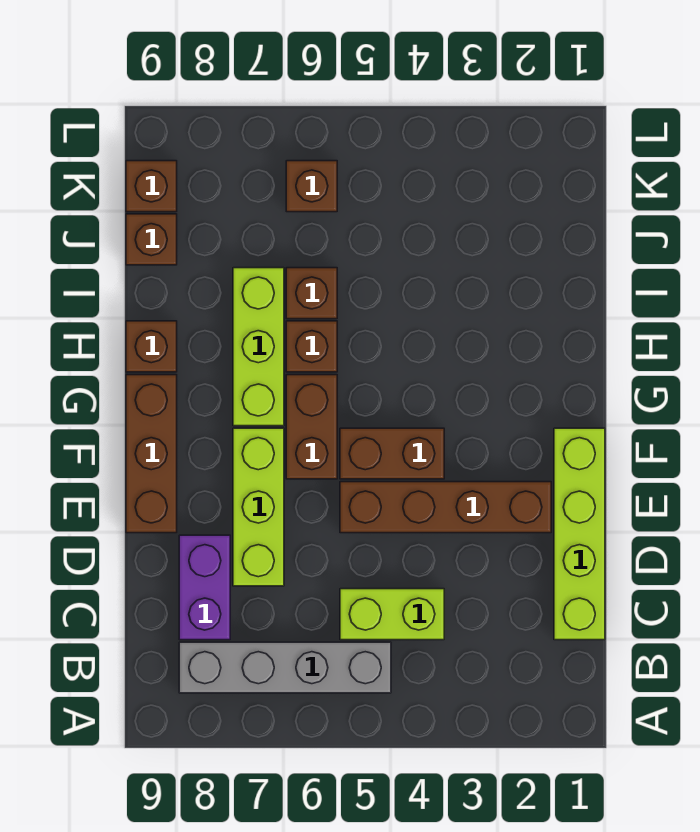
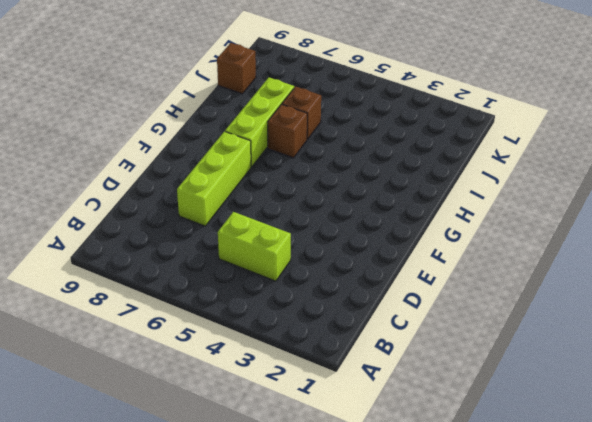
none -> grey brick B5:B8 level 1
none -> lime brick C1:F1 level 1
none -> purple brick C8:D8 level 1

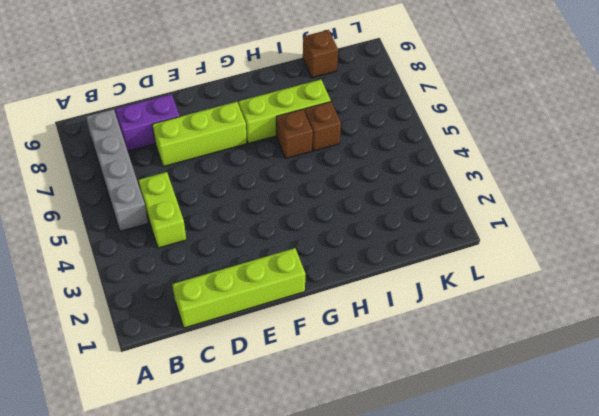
none -> brown brick E2:E5 level 1
none -> brown brick E9:G9 level 1
none -> brown brick F4:F5 level 1

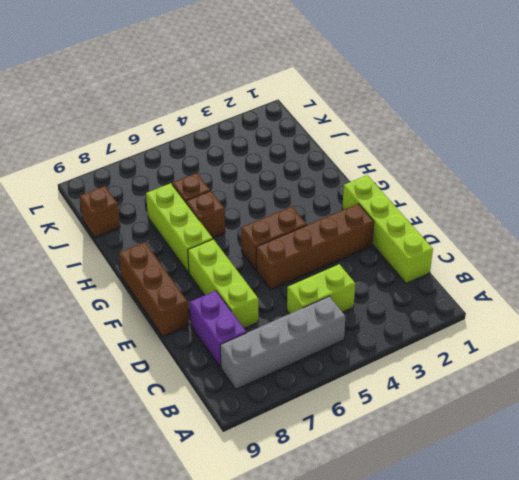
none -> brown brick F6:G6 level 1
none -> brown brick H9 level 1
none -> brown brick K6 level 1

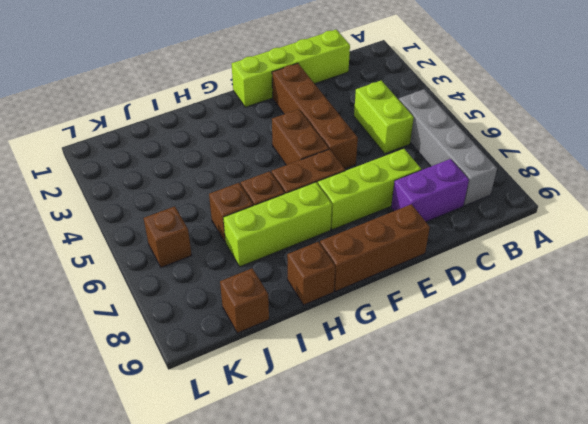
none -> brown brick K9 level 1

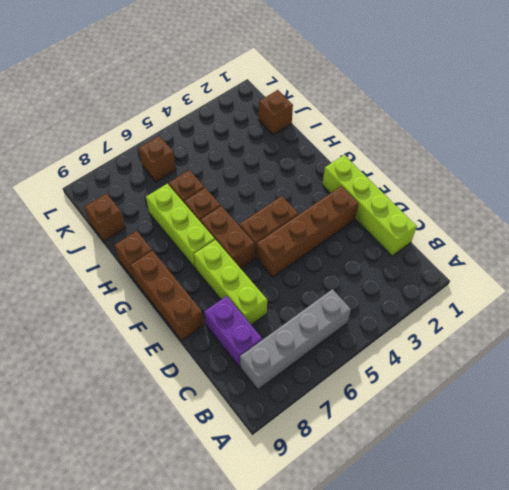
brown brick J1 level 1 -> brown brick K9 level 1
none -> lime brick C4:C5 level 1

